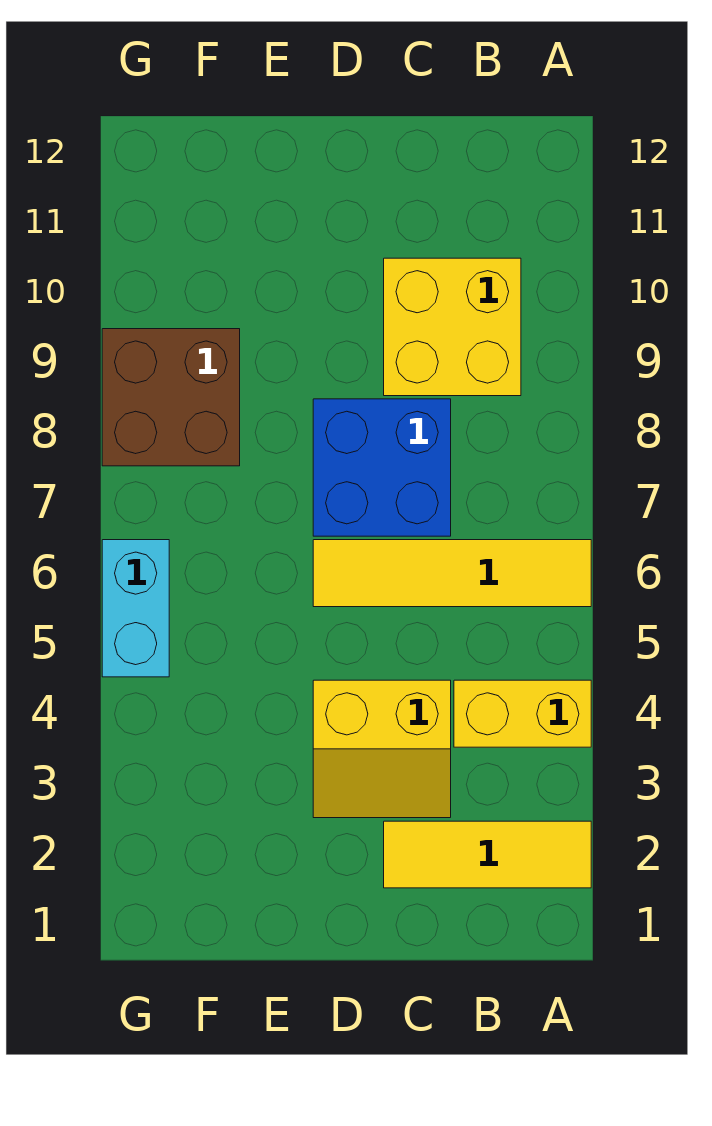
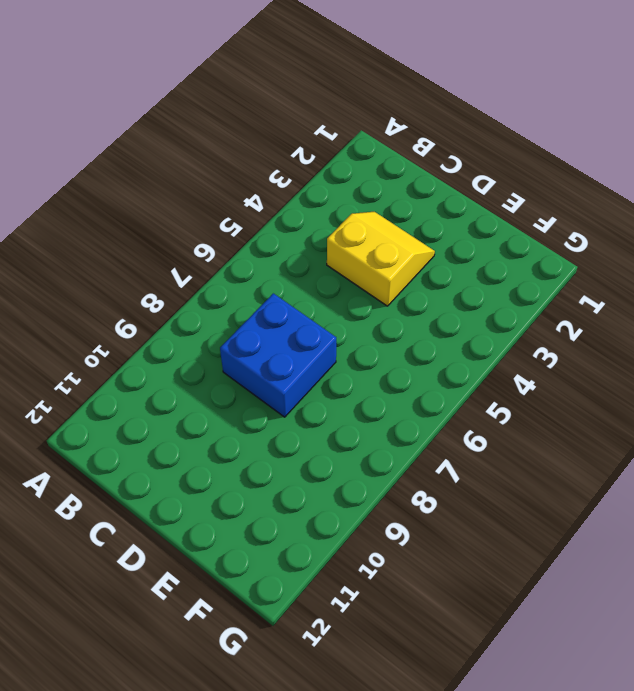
none -> yellow tile A2:C2 level 1
none -> yellow brick A4:B4 level 1

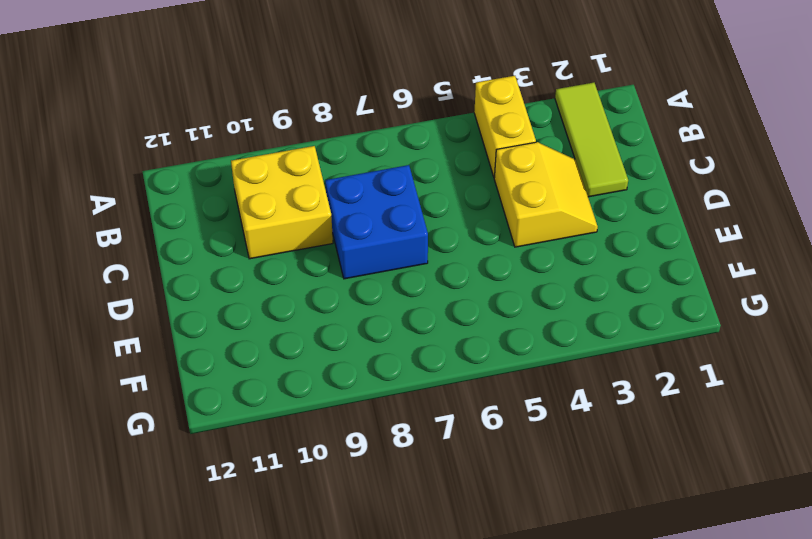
lime tile A2:C2 level 1 -> yellow tile A2:C2 level 1
none -> yellow tile A6:D6 level 1
none -> brown brick F8:G9 level 1

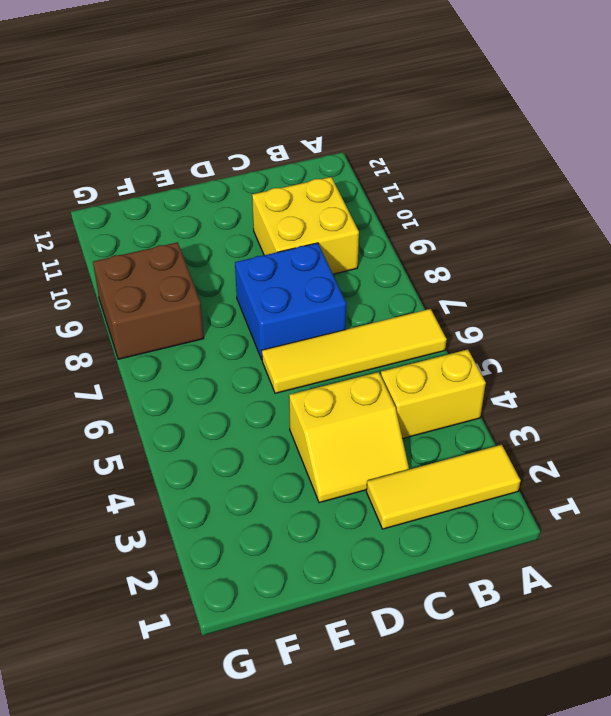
none -> cyan brick G5:G6 level 1

